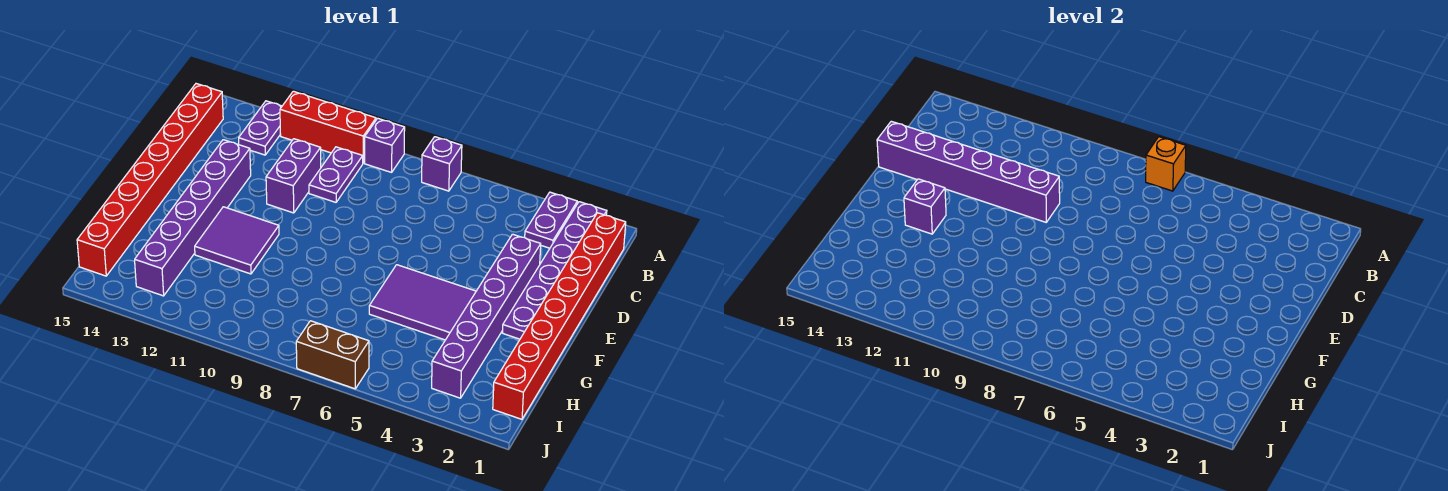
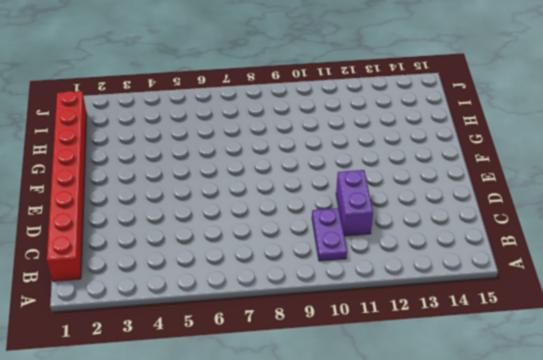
none -> purple plate A2:F2 level 1
none -> purple plate A3:B3 level 1
none -> purple brick A7 level 1

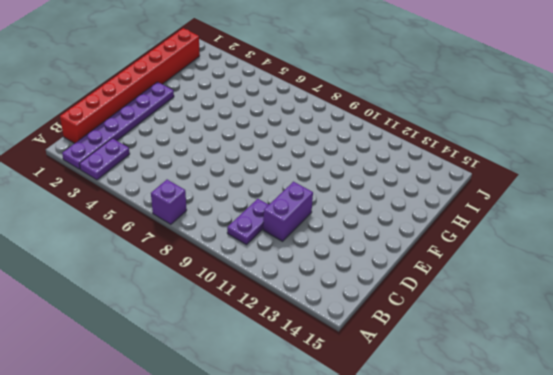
none -> purple brick A9 level 1
none -> red brick A10:A12 level 1
none -> purple plate A13:B13 level 1

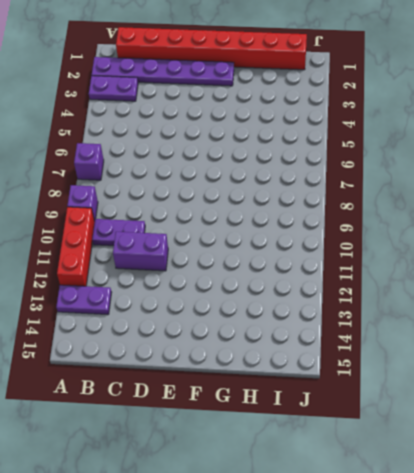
none -> red brick B15:I15 level 1
none -> purple brick D3:I3 level 1
none -> purple brick D13:I13 level 1

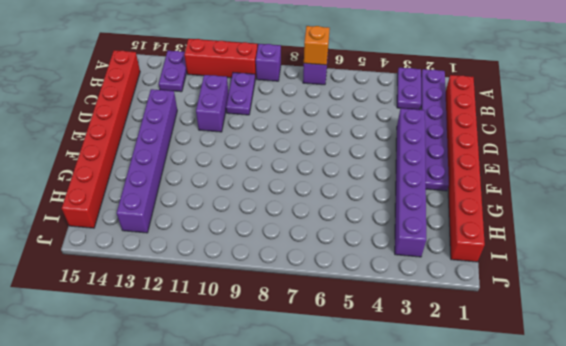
none -> purple tile F4:G6 level 1
none -> purple tile F11:G12 level 1
none -> brown brick J6:J7 level 1

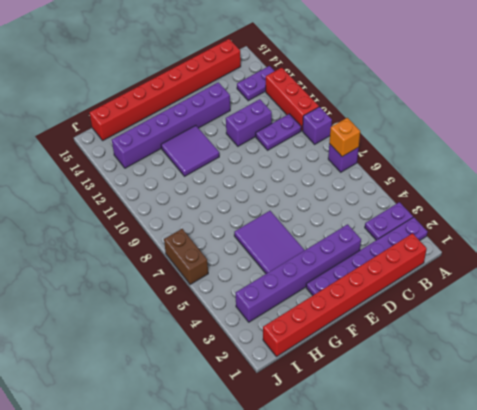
none -> purple brick D10:D15 level 2
none -> purple brick F13 level 2

